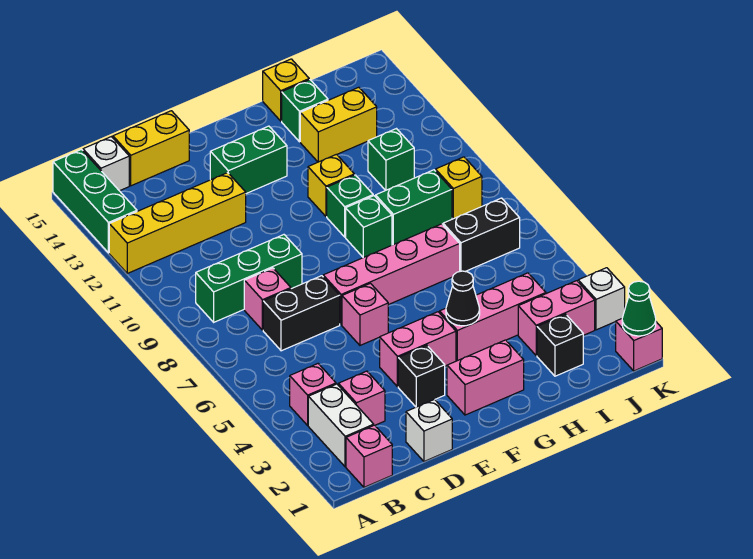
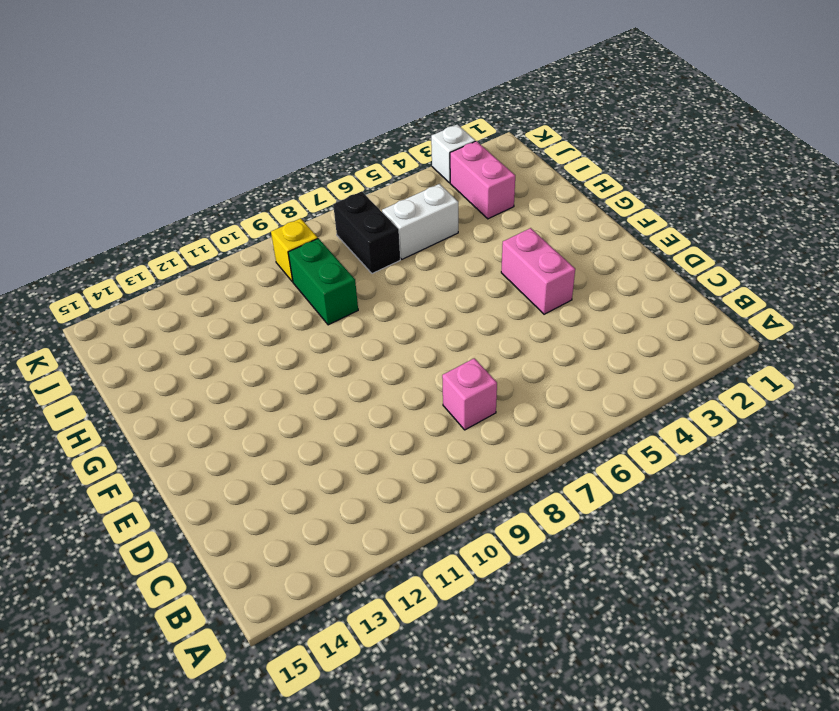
white brick I5:I6 level 1 -> white brick B2:B3 level 1
none -> yellow brick A12:D12 level 1
none -> green brick A13:A15 level 1
none -> pink brick B1 level 1
none -> pink brick B4 level 1

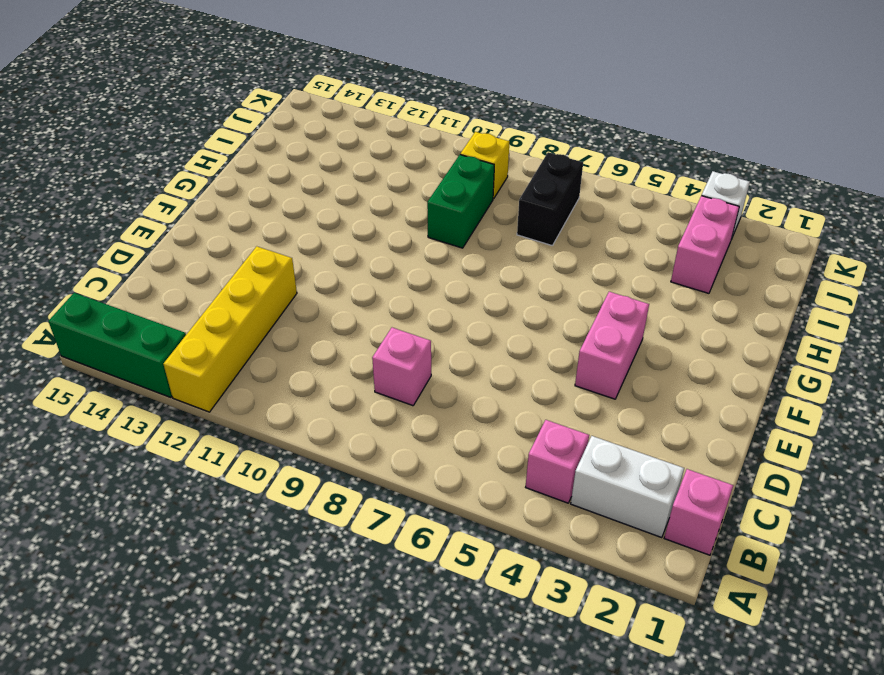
none -> green brick B9:D9 level 1
none -> white brick B15 level 1
none -> pink brick C3 level 1
none -> black brick C7:D7 level 1

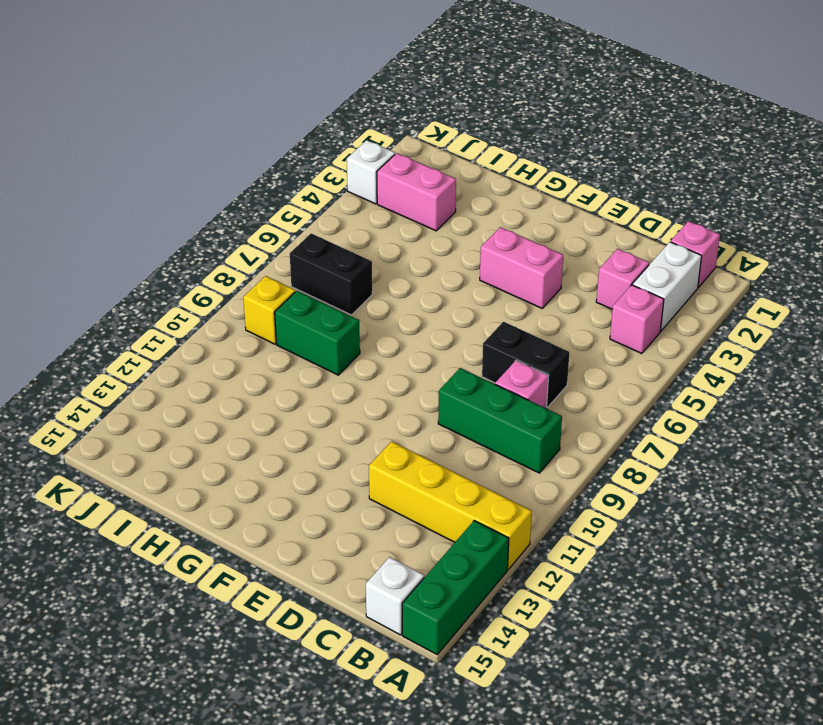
none -> yellow brick C15:D15 level 1
none -> white brick D1 level 1
none -> black brick E3 level 1
none -> pink brick E6 level 1

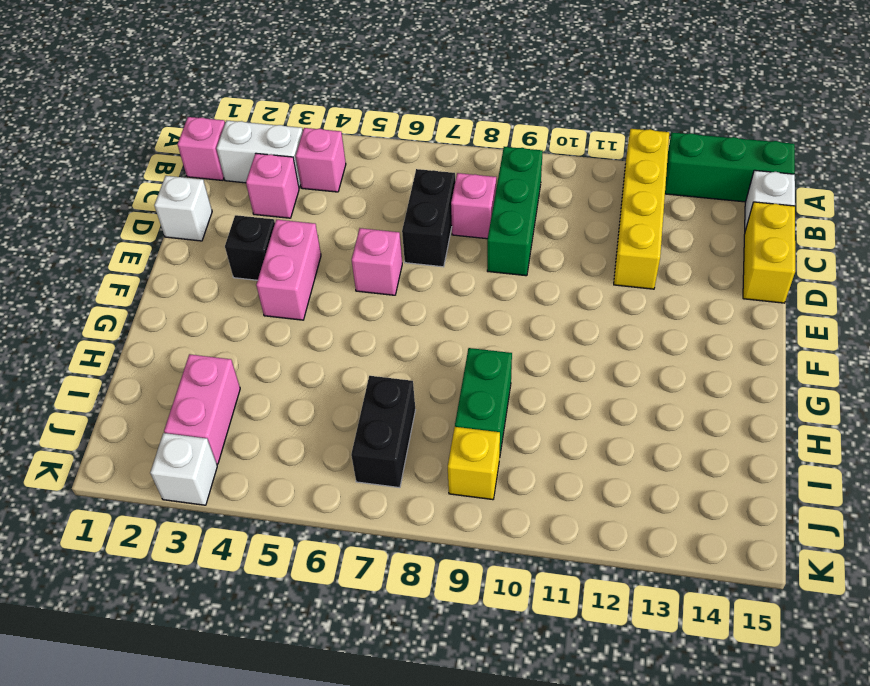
none -> pink brick E7:H7 level 1
none -> green brick E13:F13 level 1
none -> pink brick F2:G2 level 1
none -> pink brick G4:I4 level 1

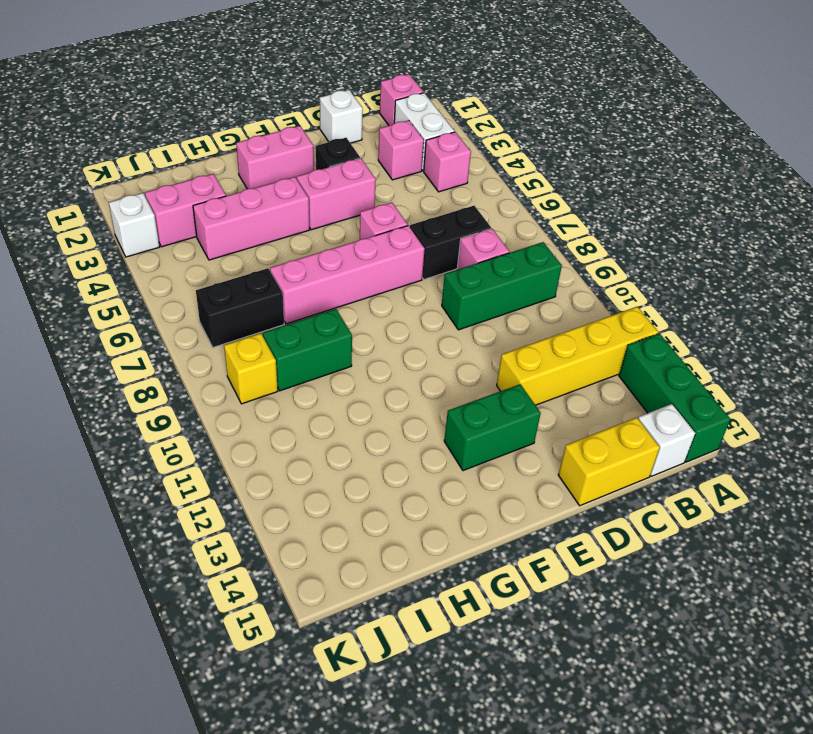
none -> green brick G9 level 1
none -> green brick G10 level 1
none -> yellow brick G11 level 1
none -> yellow brick H13:I13 level 1

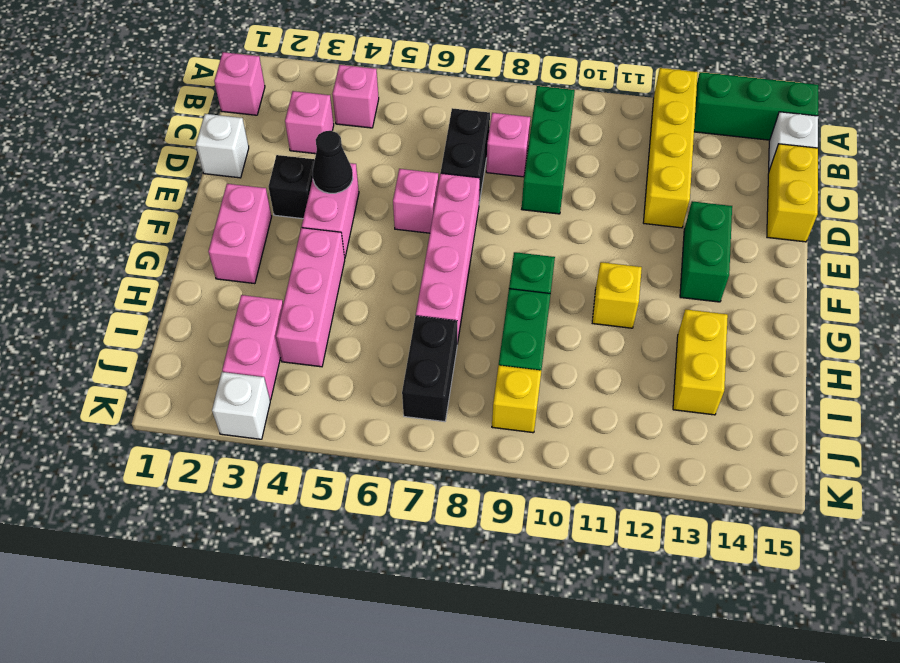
black cone E4 level 2 -> black cone G4 level 2
none -> white brick B2:B3 level 1
none -> green brick G10 level 1
none -> green brick H14 level 1
none -> yellow brick H15 level 1

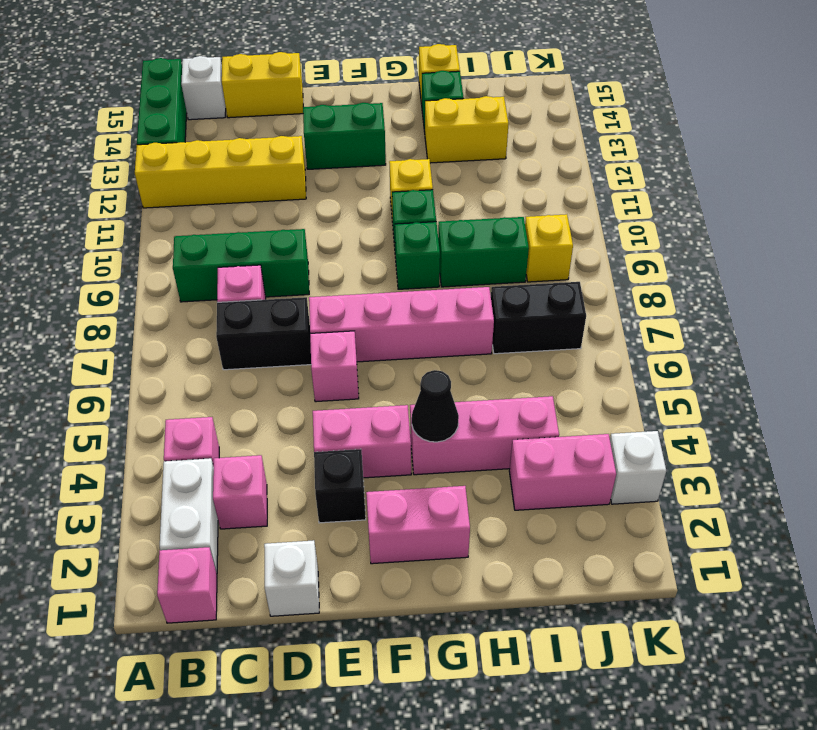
none -> black brick I2 level 1
none -> green brick I11 level 1
none -> pink brick K1 level 1
none -> green cone K1 level 2

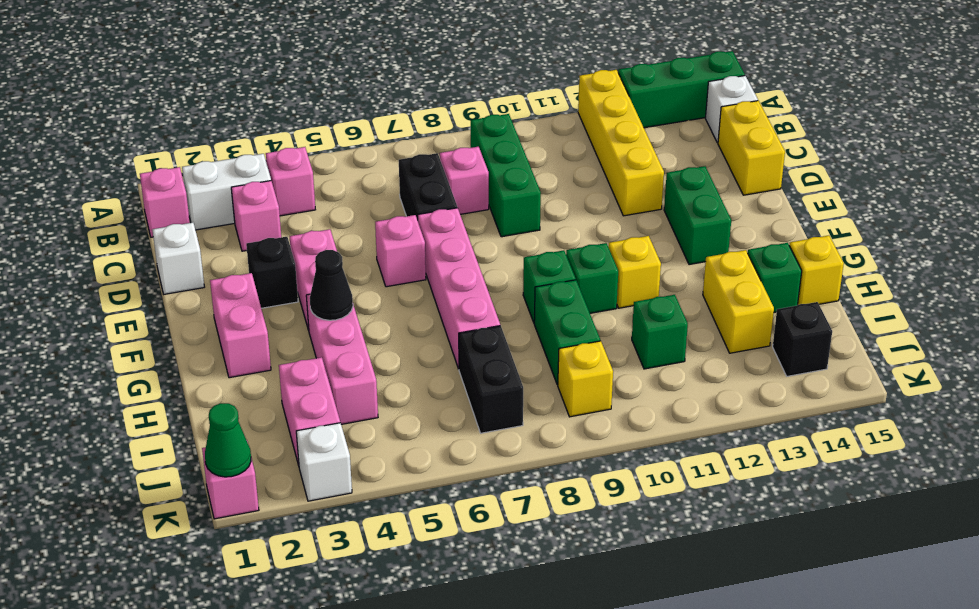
black brick J14 level 1 -> black brick I2 level 1

